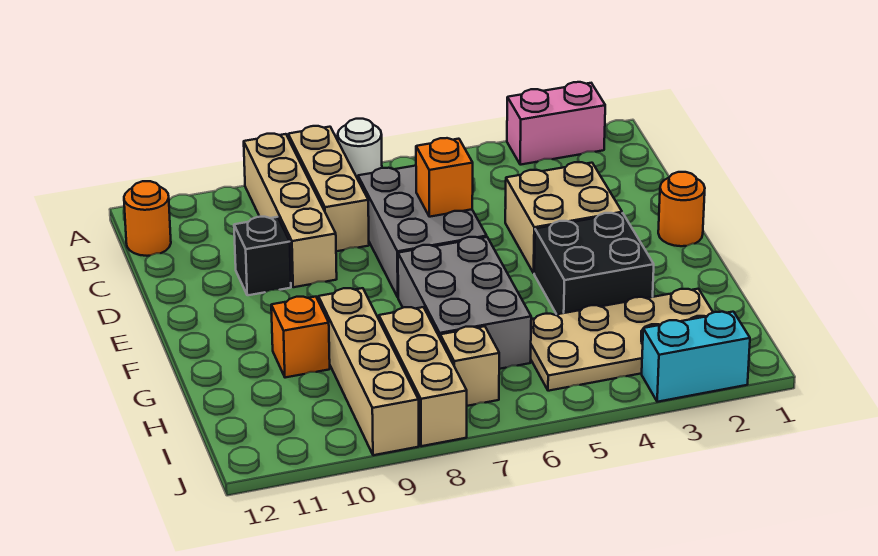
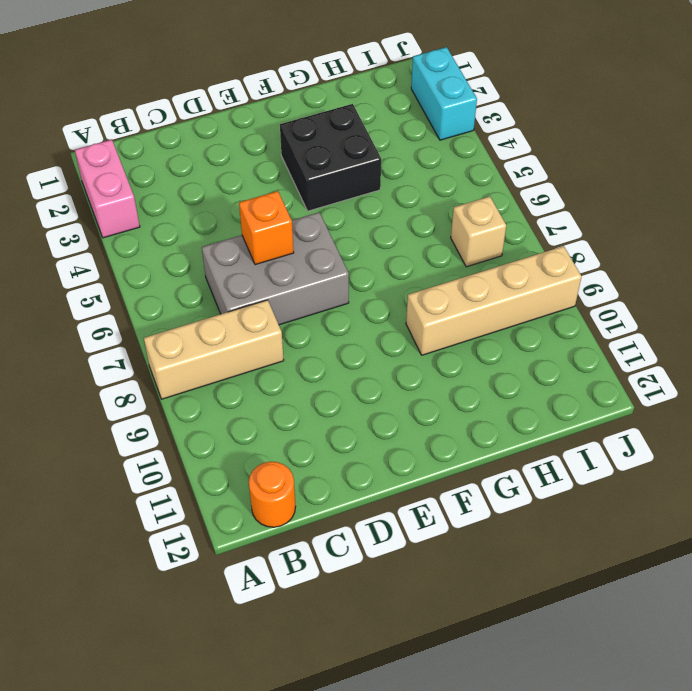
none -> white round brick A7 level 1
none -> tan brick A9:D9 level 1
none -> tan brick D3:E4 level 1

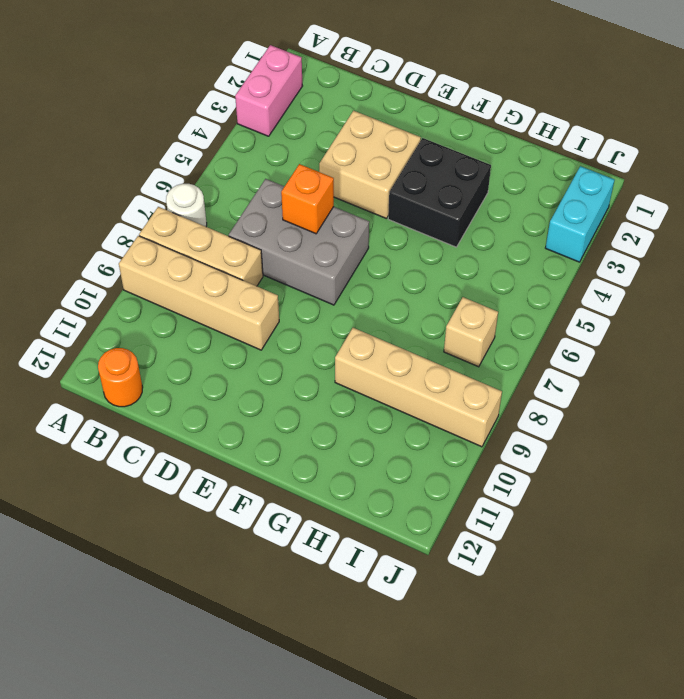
none -> black brick D10 level 1
none -> orange round brick E1 level 1
none -> grey brick F6:H7 level 1

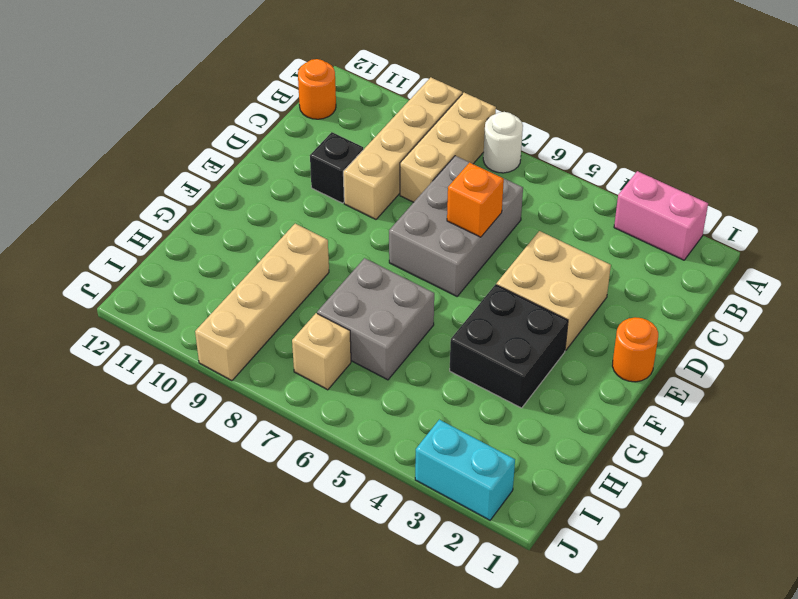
grey brick G6:H7 level 1 -> grey brick F6:H7 level 1
none -> orange brick G10 level 1
none -> tan plate H2:I5 level 1
none -> tan brick H8:J8 level 1

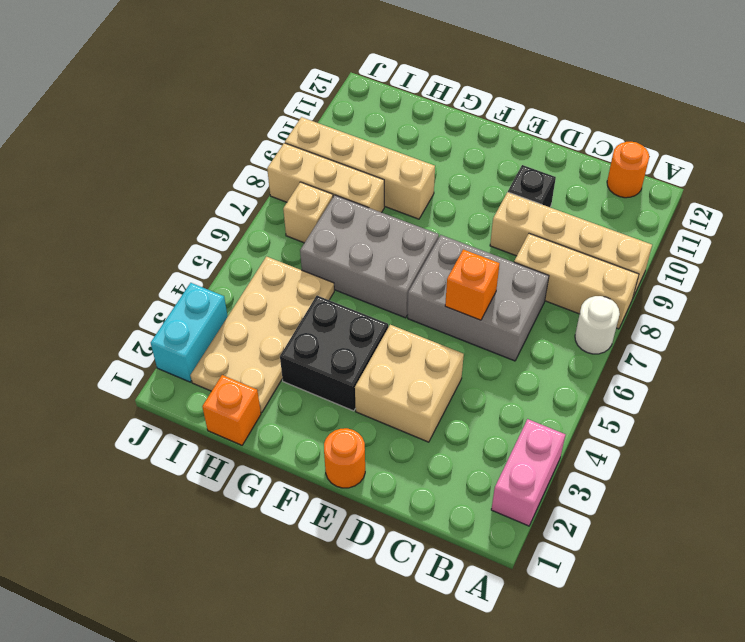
orange brick H1 level 1 -> orange brick G10 level 1

